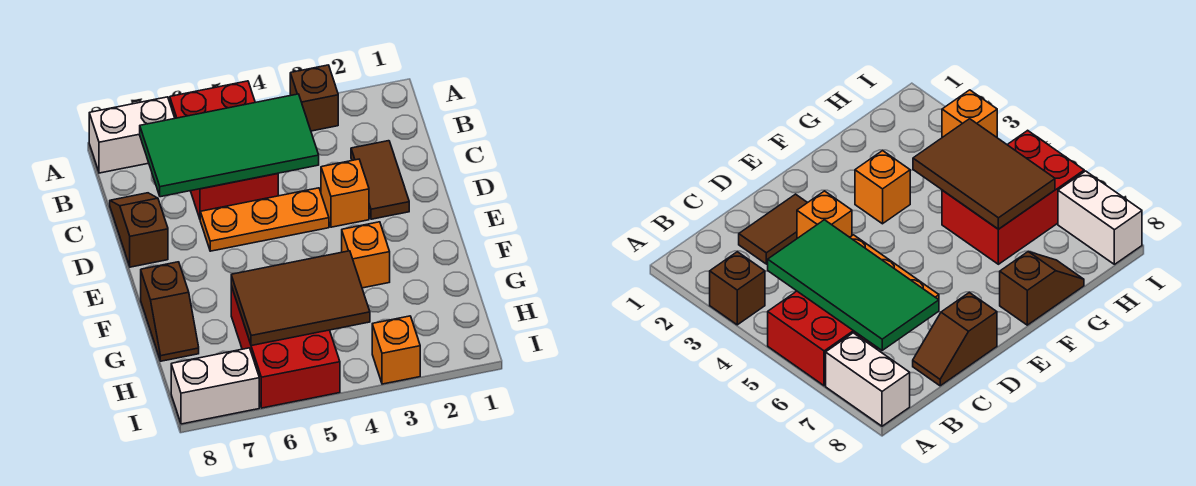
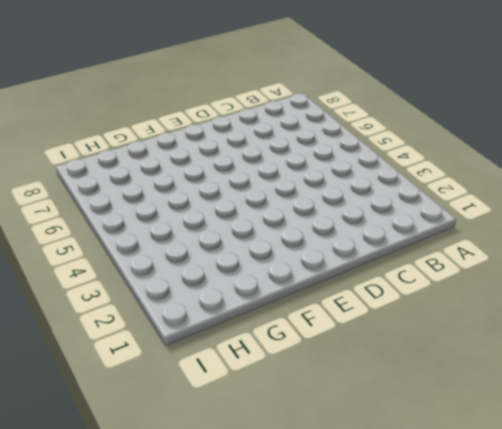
none -> brown brick A3 level 1
none -> red brick A5:C6 level 1
none -> white brick A7:A8 level 1

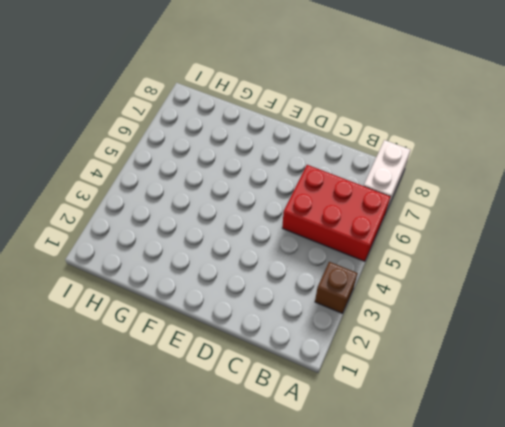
none -> brown tile C2:D2 level 1
none -> brown slope C8:D8 level 1 top D
none -> orange brick D3 level 1

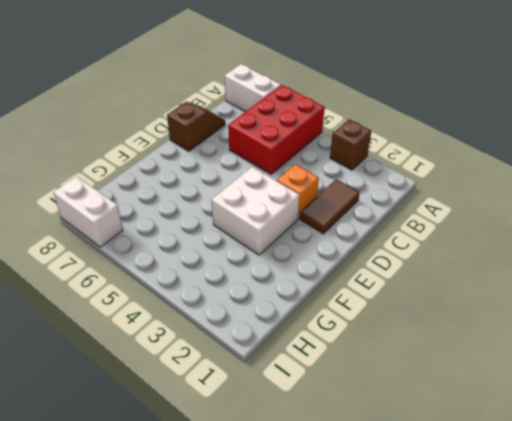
white brick E3:F4 level 1 -> orange brick F3 level 1
none -> orange plate D4:D6 level 1
none -> brown slope F8:G8 level 1 top F
none -> red brick G5:I6 level 1

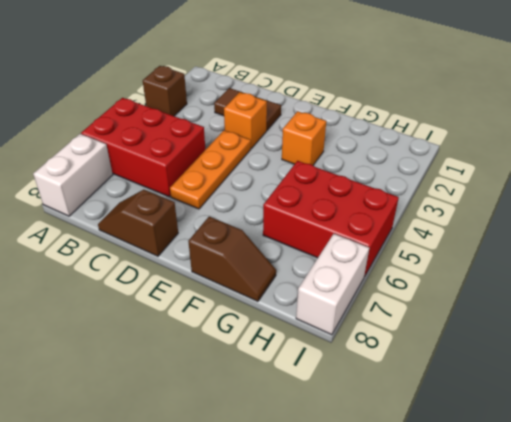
none -> orange brick I3 level 1
none -> green tile B4:C7 level 2
none -> brown tile G4:H6 level 2

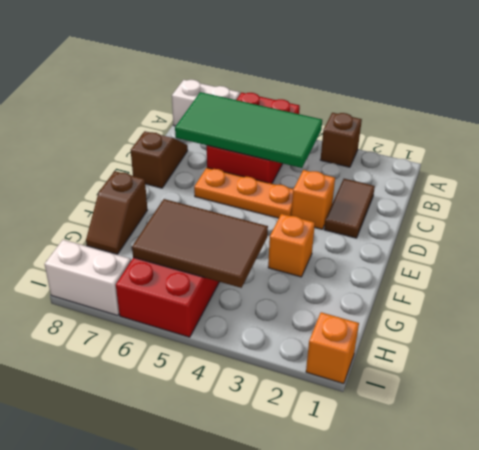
orange brick I1 level 1 -> orange brick I3 level 1

